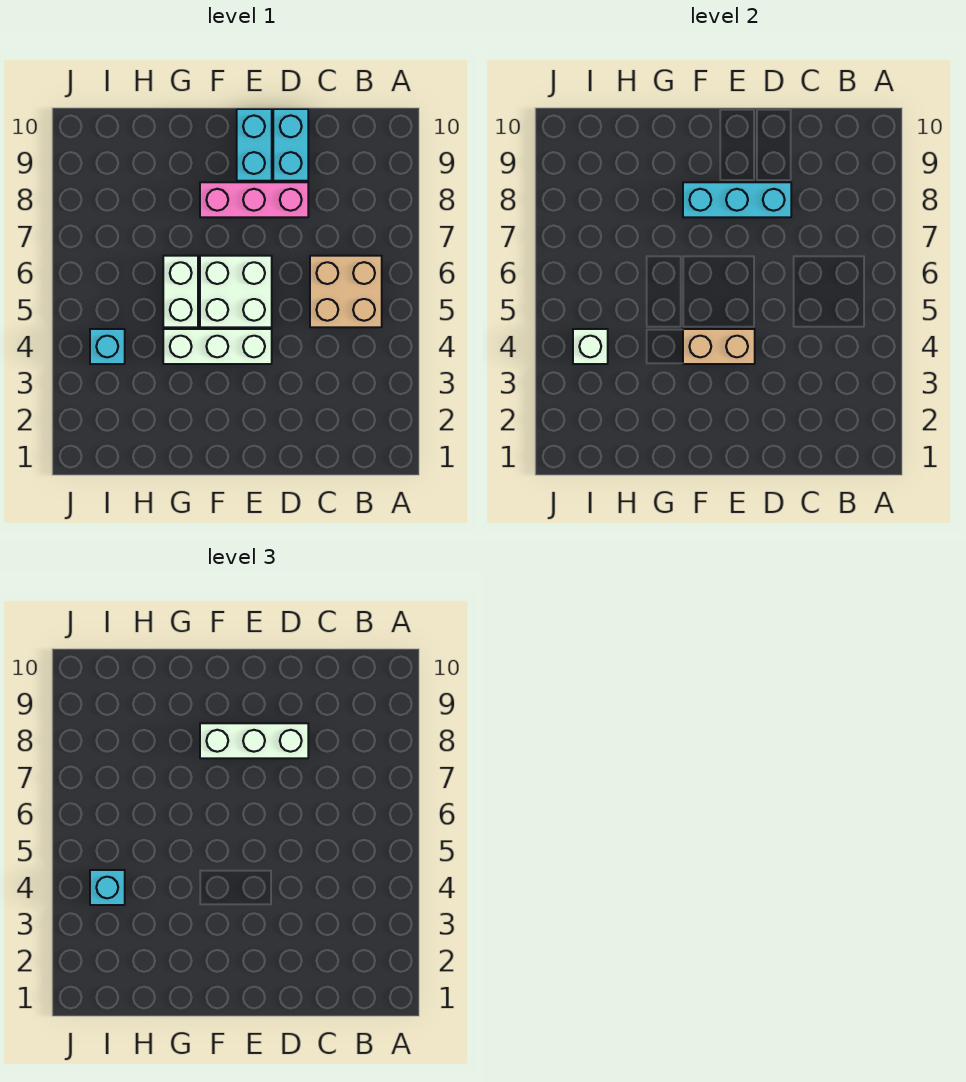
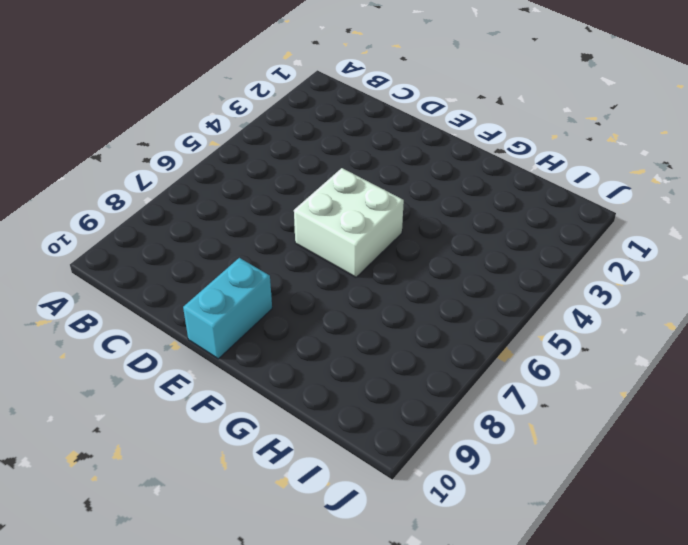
none -> tan brick B5:C6 level 1
none -> pink brick D8:F8 level 1
none -> cyan brick D9:D10 level 1

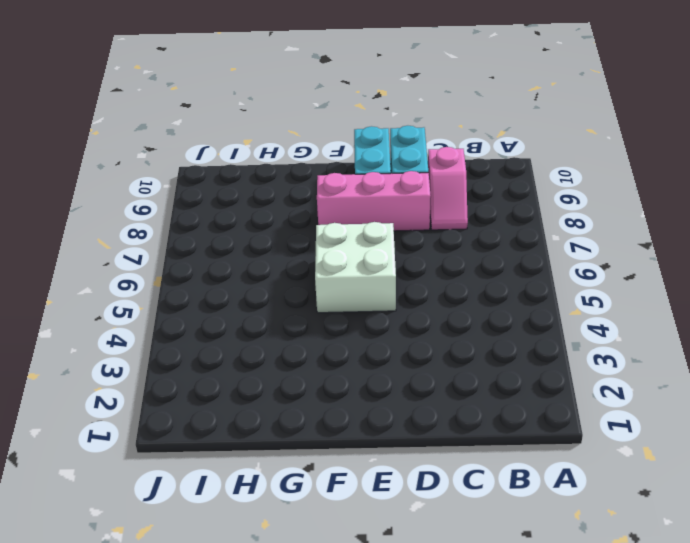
pink slope C8:C9 level 1 top 9 -> none
none -> tan brick B5:C6 level 1
none -> white brick E4:G4 level 1
none -> white brick G5:G6 level 1

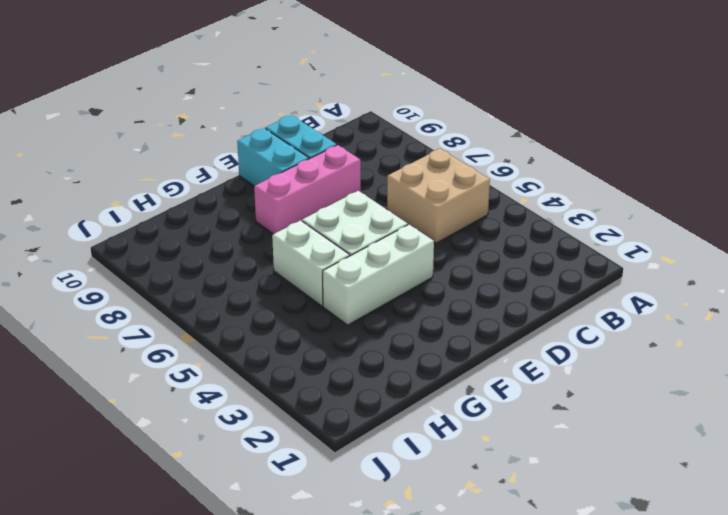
none -> cyan brick I4 level 1
none -> cyan brick D8:F8 level 2
none -> tan brick E4:F4 level 2

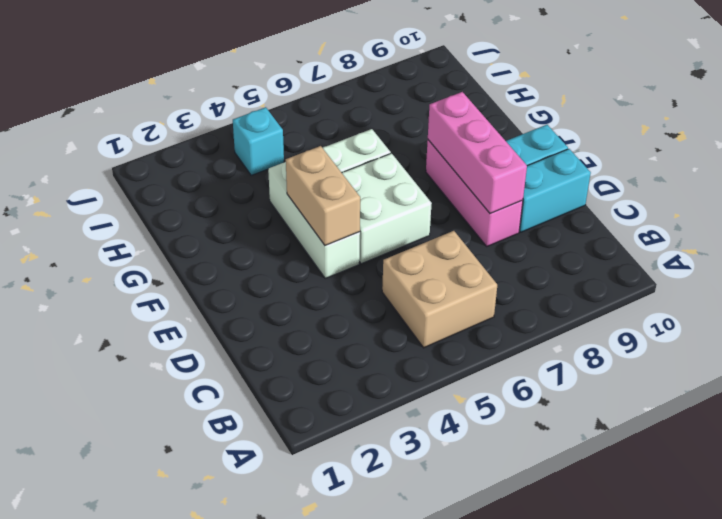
pink brick D8:F8 level 2 -> cyan brick D8:F8 level 2
none -> white brick I4 level 2
none -> white brick D8:F8 level 3
none -> cyan brick I4 level 3

